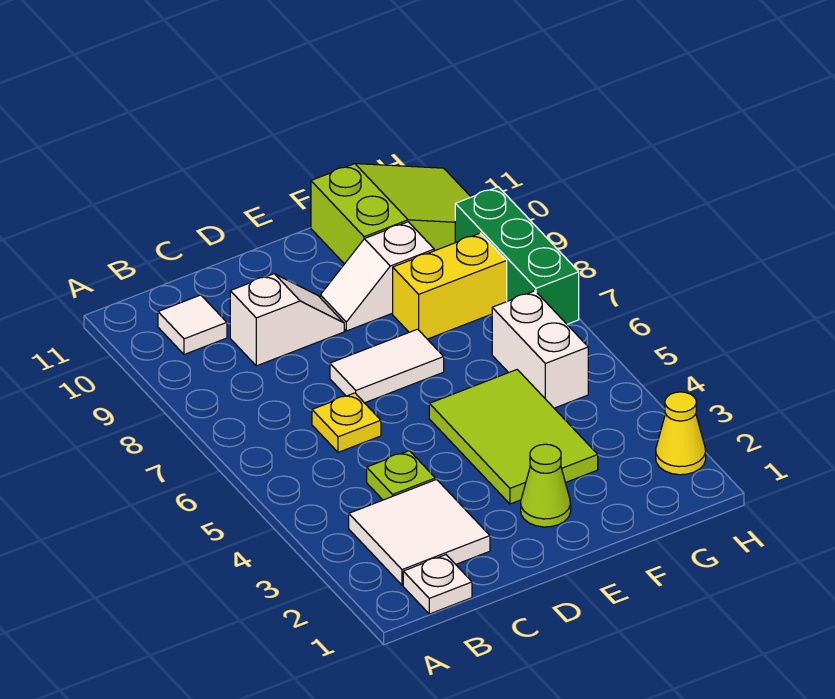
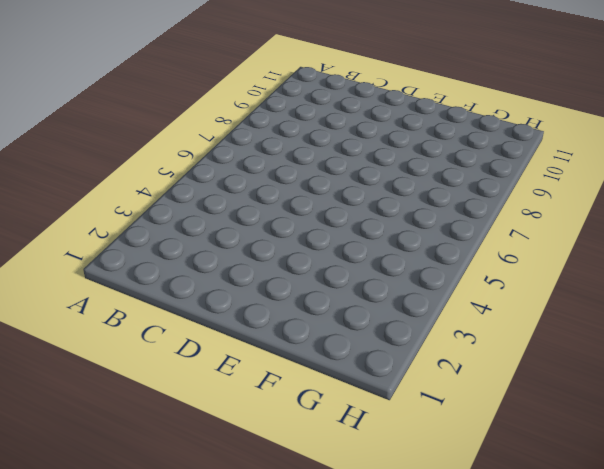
none -> white plate B1 level 1
none -> white tile B2:C3 level 1
none -> white tile B10 level 1

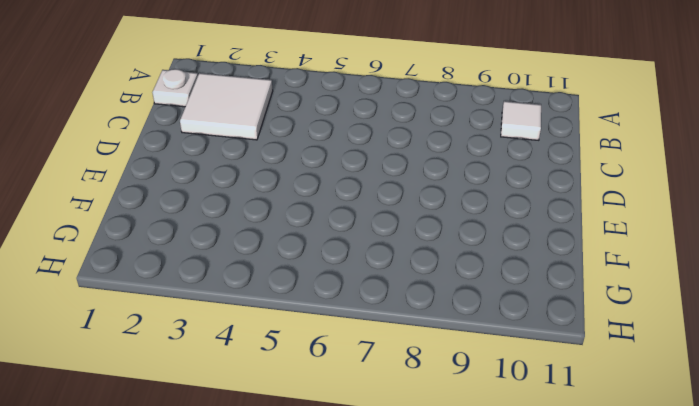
none -> lime plate C4 level 1
none -> yellow plate C6 level 1
none -> white slope C9:D9 level 1 top C

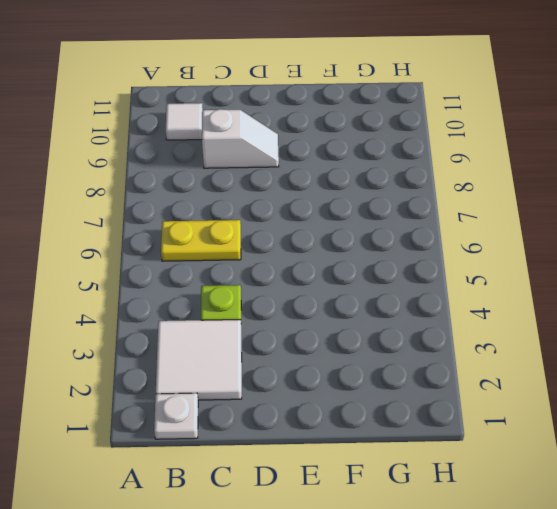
yellow plate B6:C6 level 1 -> yellow plate C6 level 1
none -> white tile D7:E7 level 1
none -> lime cone E2 level 1
none -> lime tile E3:F5 level 1

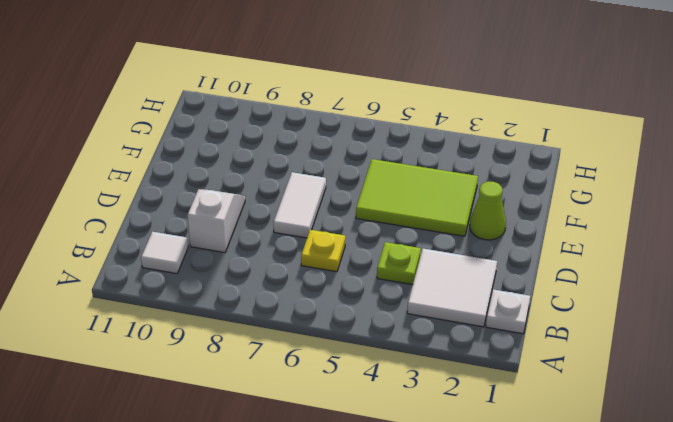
none -> white slope E9:F9 level 1 top F
none -> yellow brick F8:G8 level 1
none -> lime slope F10:H11 level 1 top F

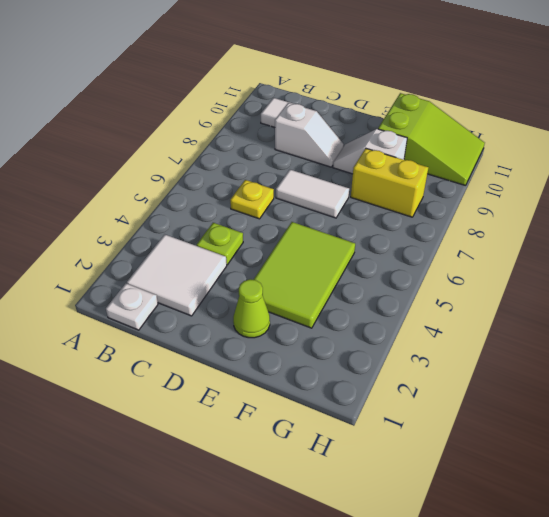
none -> white brick G5:G6 level 1
none -> yellow cone H2 level 1
none -> green brick H7:H9 level 1

